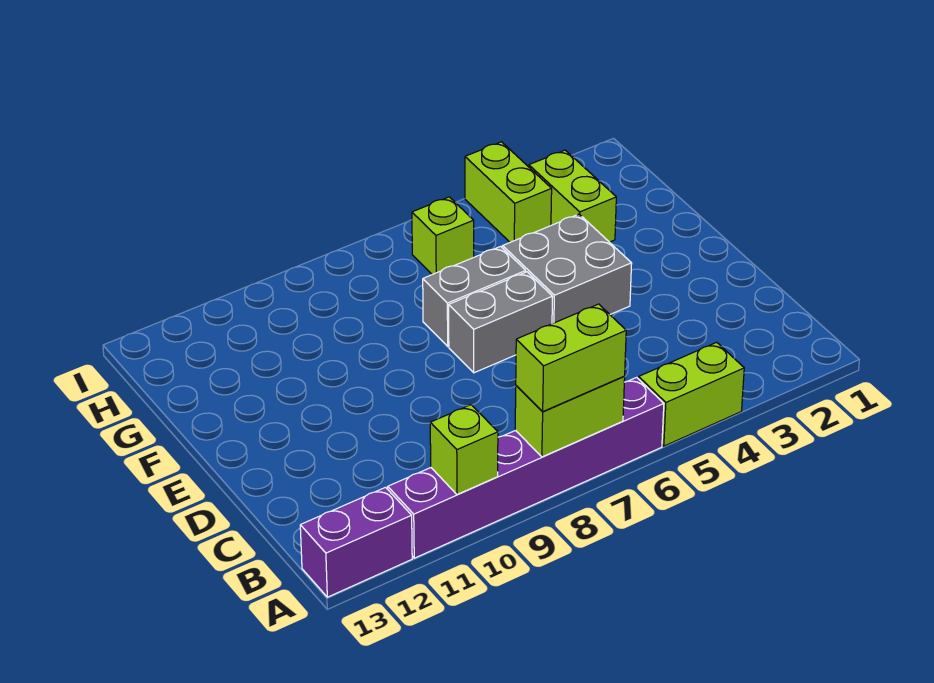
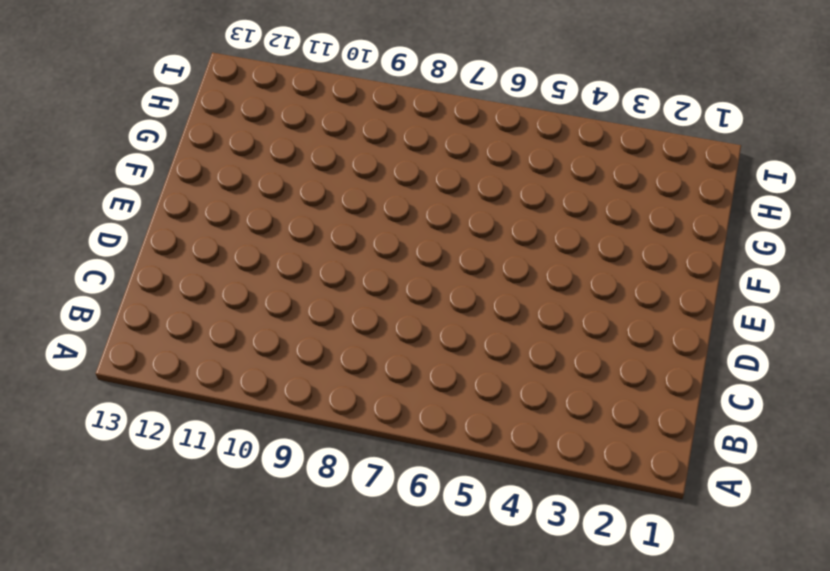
none -> lime brick A4:A5 level 1
none -> purple brick A6:A11 level 1
none -> purple brick A12:A13 level 1

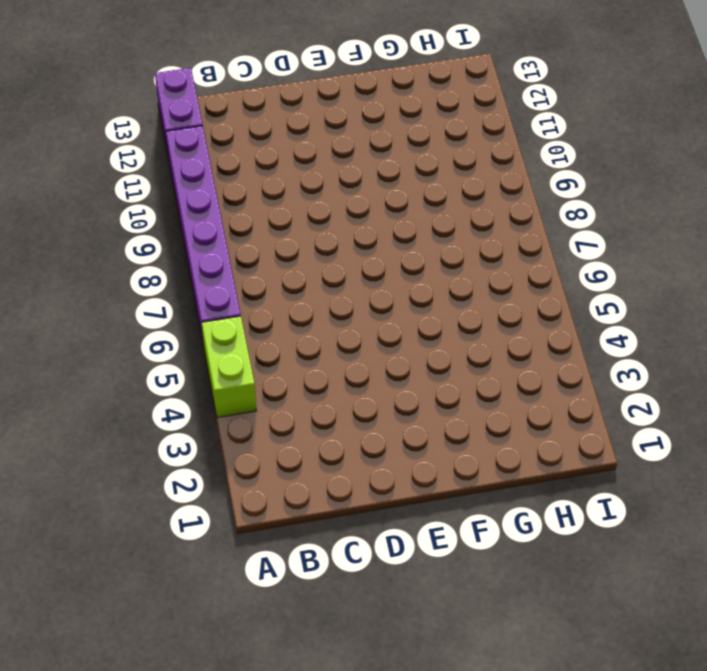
none -> grey brick E4:F5 level 1
none -> grey brick E6:E7 level 1
none -> grey brick F6:F7 level 1

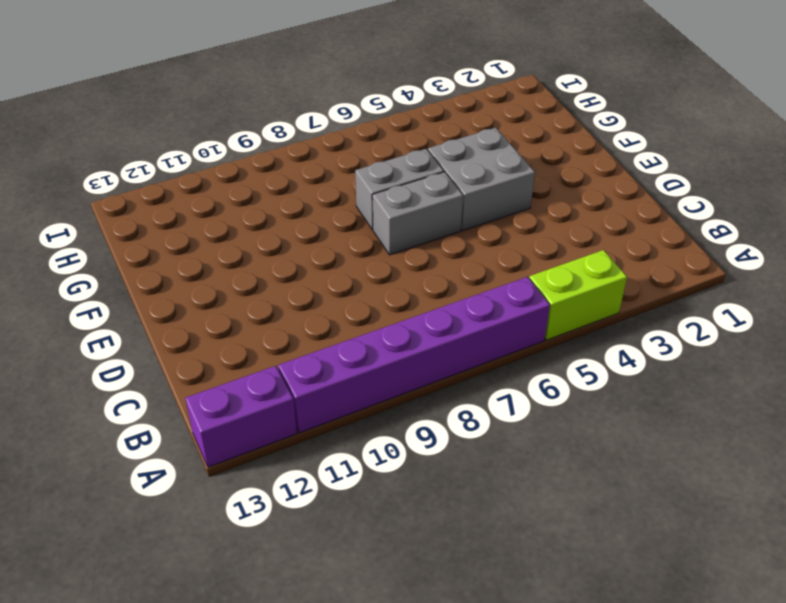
none -> lime brick G3:H3 level 1
none -> lime brick H4:I4 level 1
none -> lime brick H6 level 1

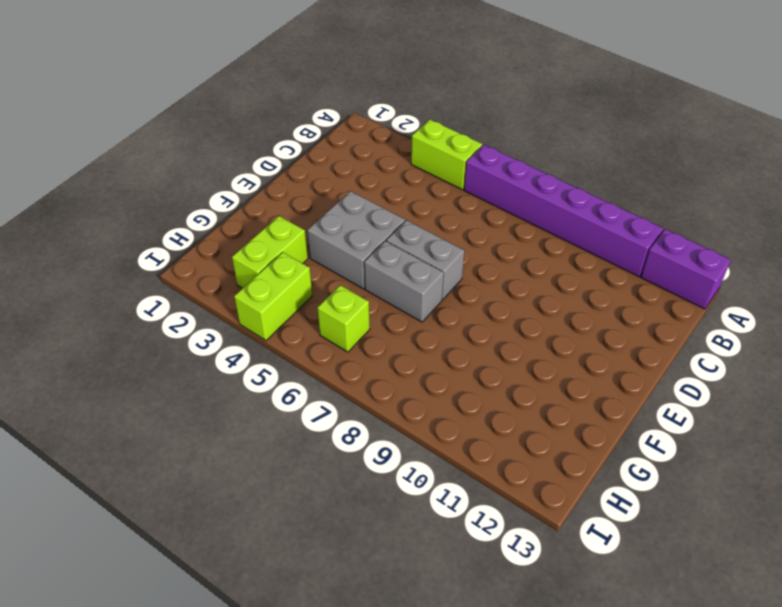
none -> lime brick A7:A8 level 2
none -> lime brick A10 level 2
none -> lime brick A7:A8 level 3

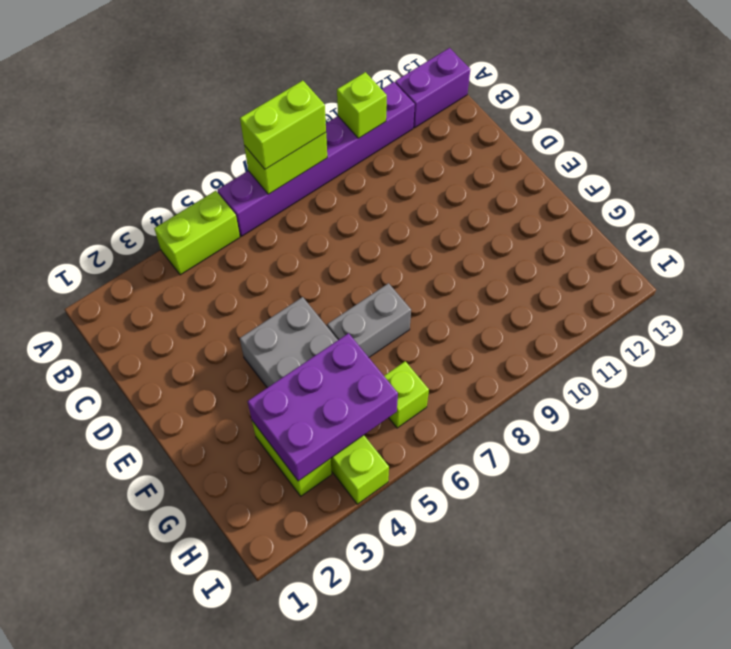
purple brick G3:H5 level 2 -> none
none -> grey brick E6:E7 level 1

